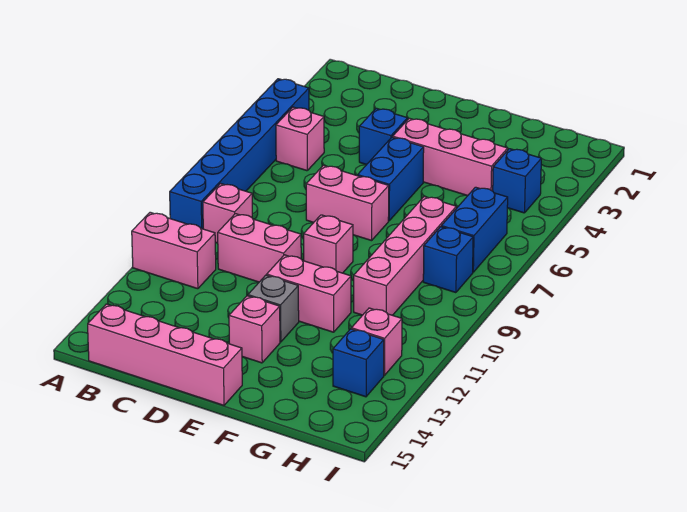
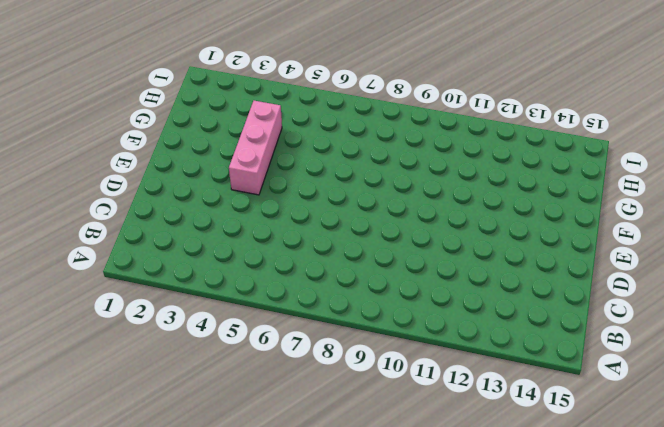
none -> blue brick A4:A9 level 1
none -> pink brick A11:B11 level 1
none -> pink brick B5 level 1

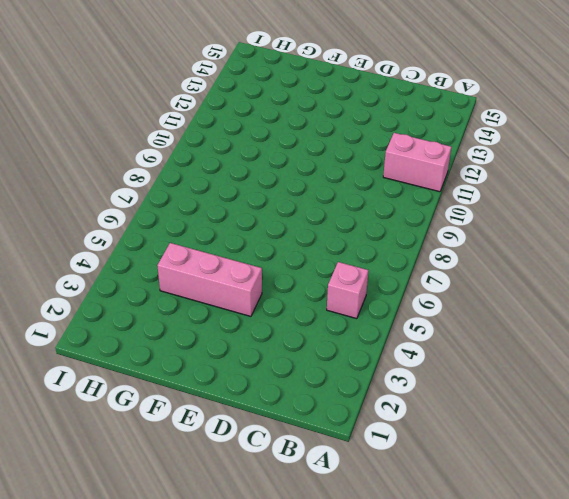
none -> blue brick A4:A9 level 1
none -> pink brick B9 level 1
none -> pink brick B15:E15 level 1

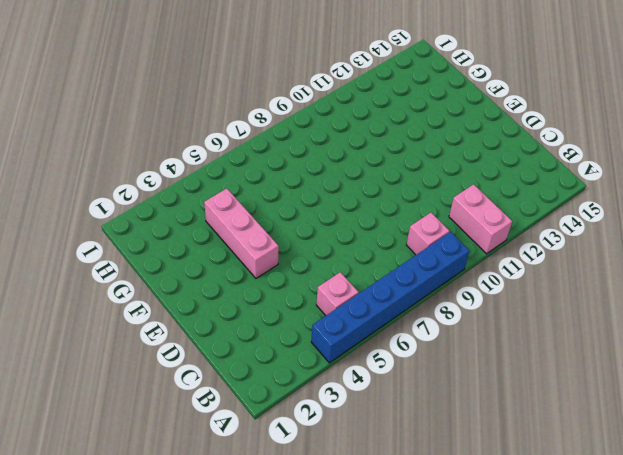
none -> pink brick B15:E15 level 1
none -> pink brick C10:D10 level 1
none -> blue brick D4 level 1

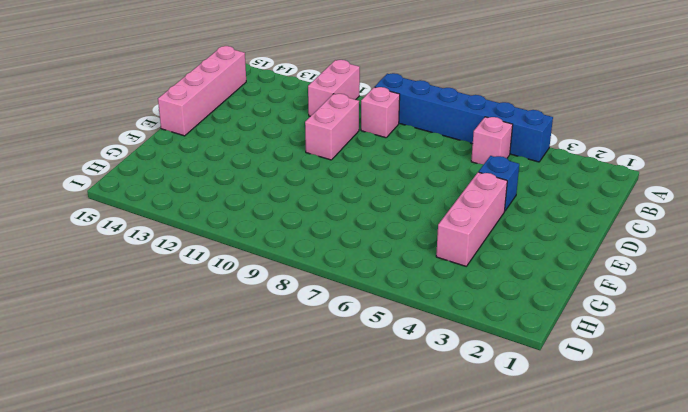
none -> pink brick D7:E7 level 1
none -> blue brick E5:E6 level 1
none -> pink brick E9 level 1

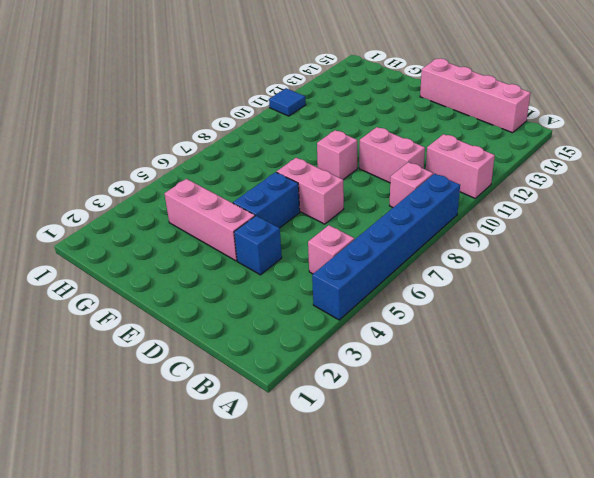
blue tile I11 level 1 -> none
none -> pink brick E11:F11 level 1
none -> grey brick E12 level 1
none -> pink brick E13 level 1

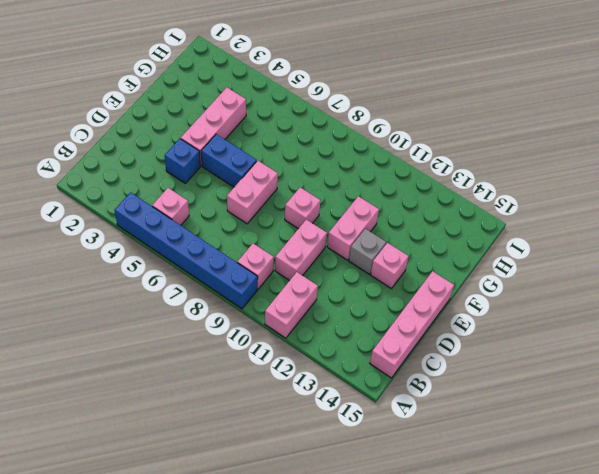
none -> pink brick G7:G10 level 1
none -> blue brick H4 level 1
none -> blue brick H6:H7 level 1

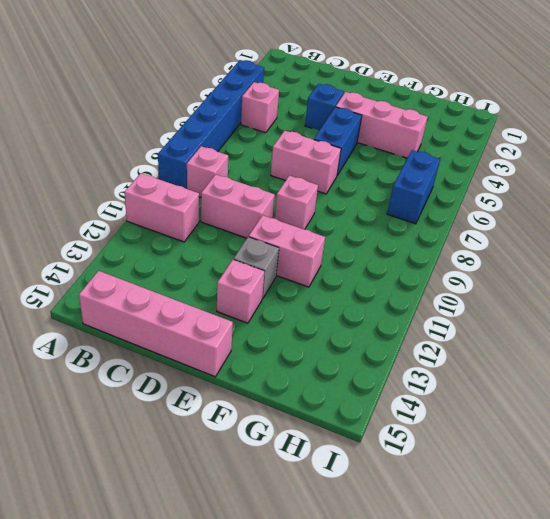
none -> pink brick G7:G10 level 1
none -> blue brick H4 level 1
none -> blue brick H8 level 1

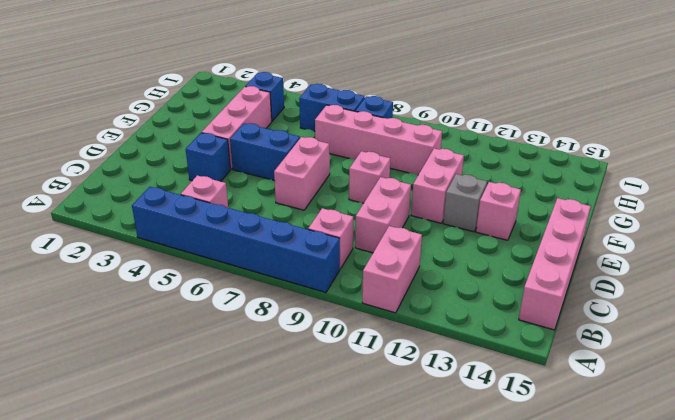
none -> pink brick H12 level 1
none -> blue brick H13 level 1

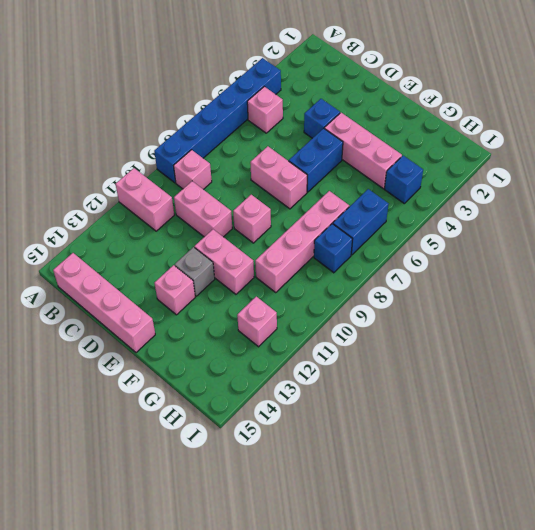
none -> blue brick H13 level 1

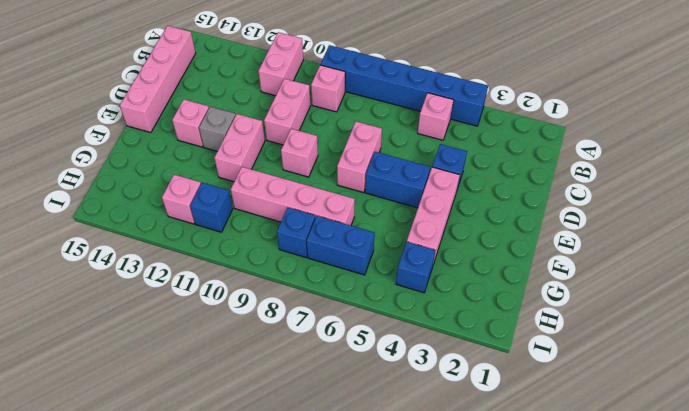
blue brick H11 level 1 -> blue brick H13 level 1

